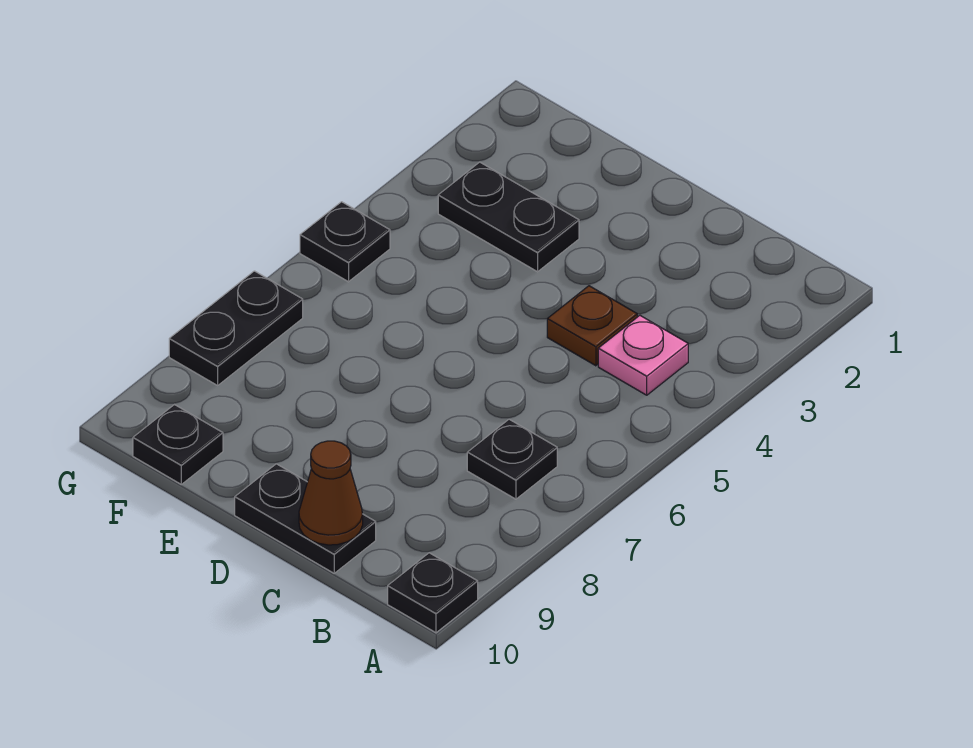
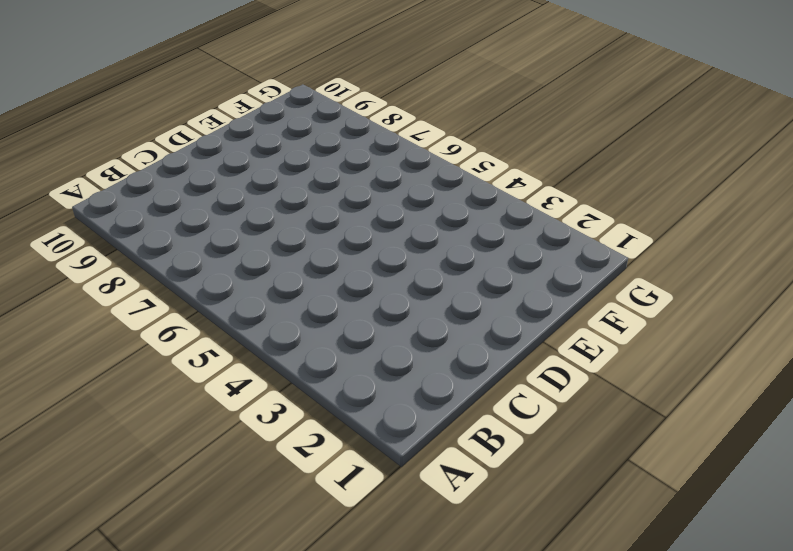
none -> black plate A10 level 1
none -> pink plate B4 level 1

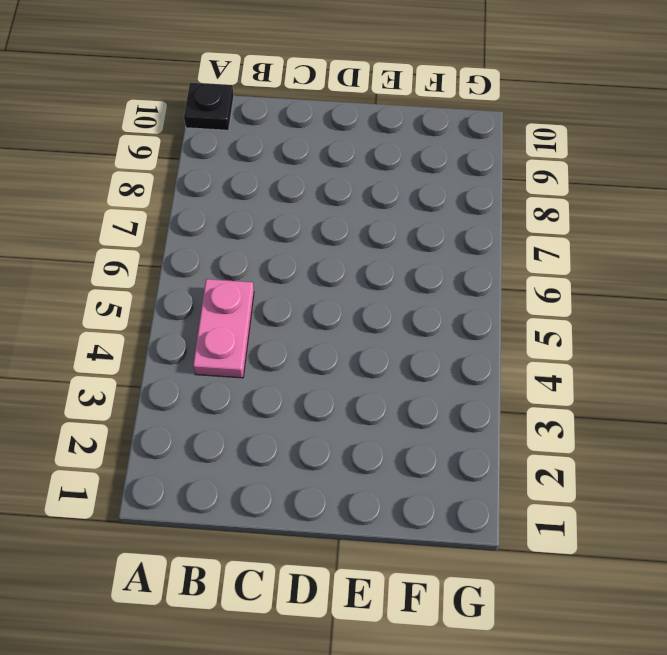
pink plate B4:B5 level 1 -> pink plate B4 level 1
none -> black plate B7 level 1
none -> brown plate C4 level 1

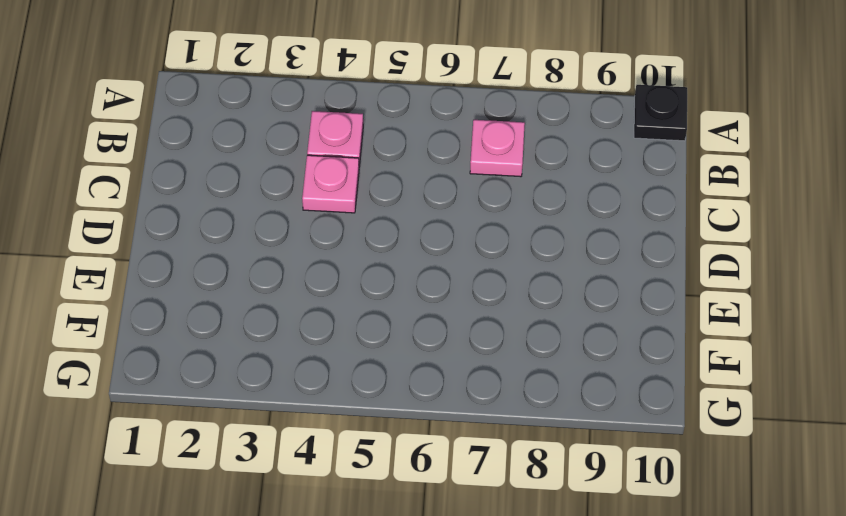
pink plate B7 level 1 -> black plate B7 level 1
pink plate C4 level 1 -> brown plate C4 level 1
none -> black plate C10:D10 level 1
none -> black plate E3:F3 level 1

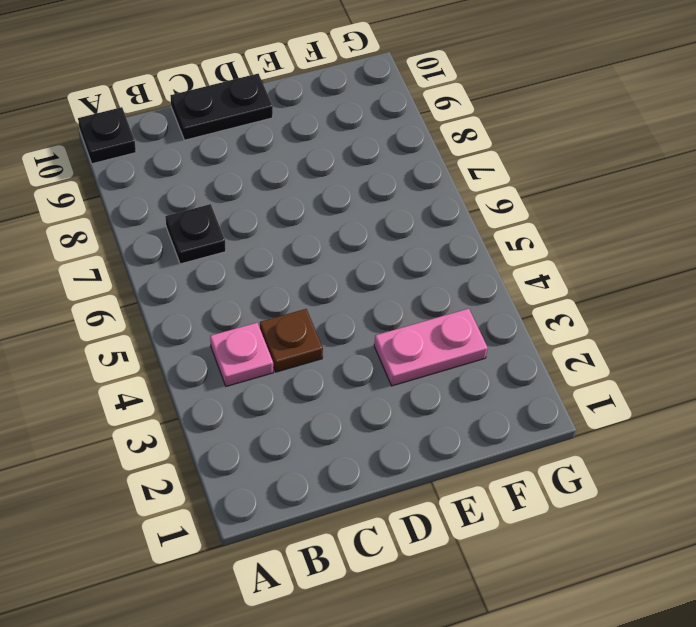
pink plate E3:F3 level 1 -> black plate E3:F3 level 1
none -> black plate F10 level 1
none -> black plate G5 level 1

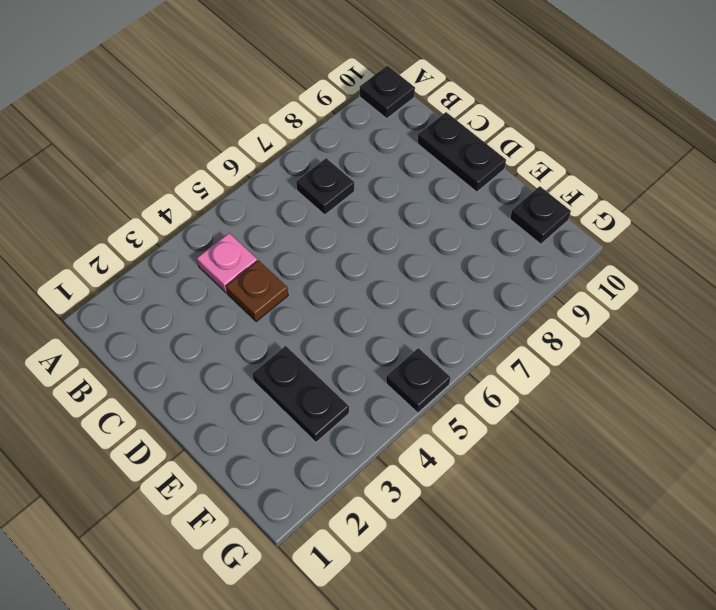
none -> black plate G7:G8 level 1
none -> brown cone C10 level 2

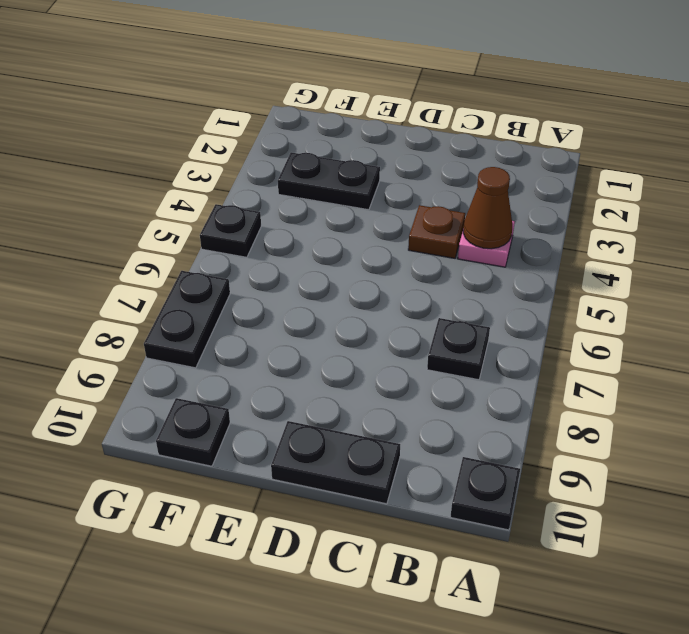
brown cone B4 level 2 -> brown cone C10 level 2

